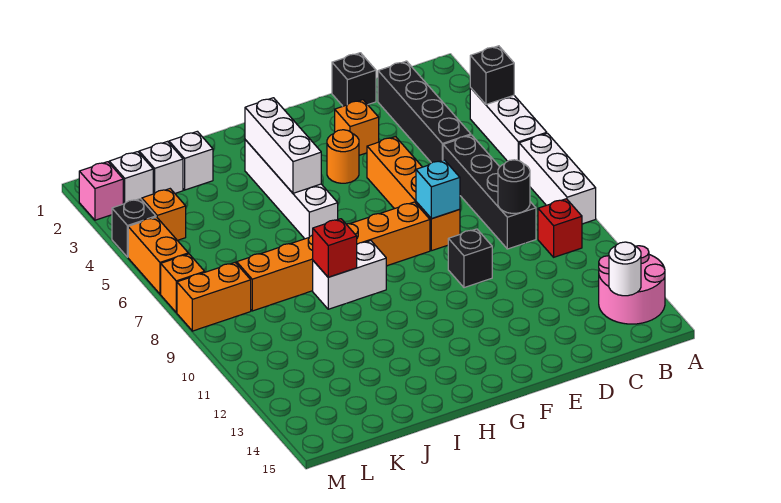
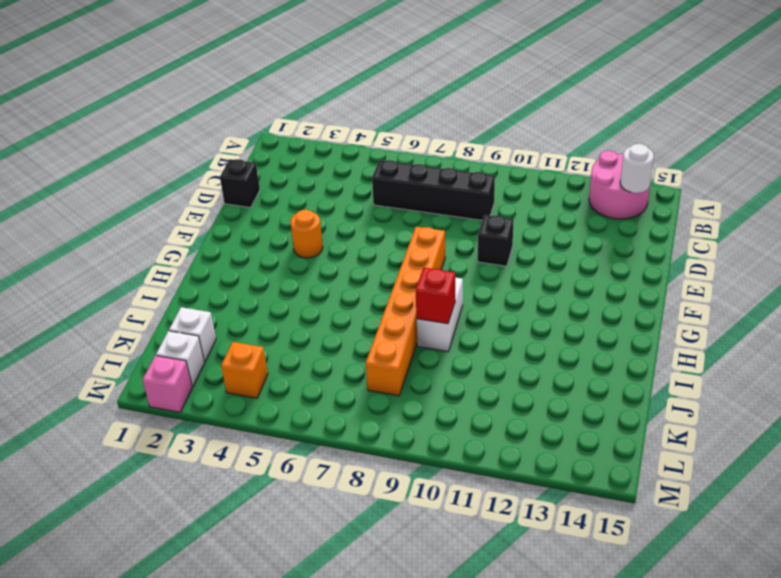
none -> white brick A4:A6 level 1
none -> white brick A7:A9 level 1
none -> red brick B10 level 1

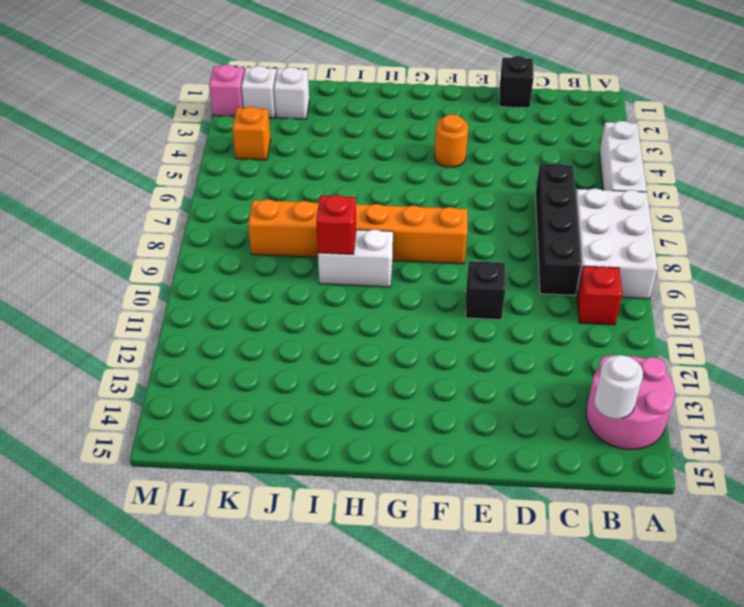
white brick A7:B9 level 1 -> white brick A7:A9 level 1
none -> black brick C2:C5 level 1
none -> orange brick E3 level 1
none -> orange brick E5:E8 level 1

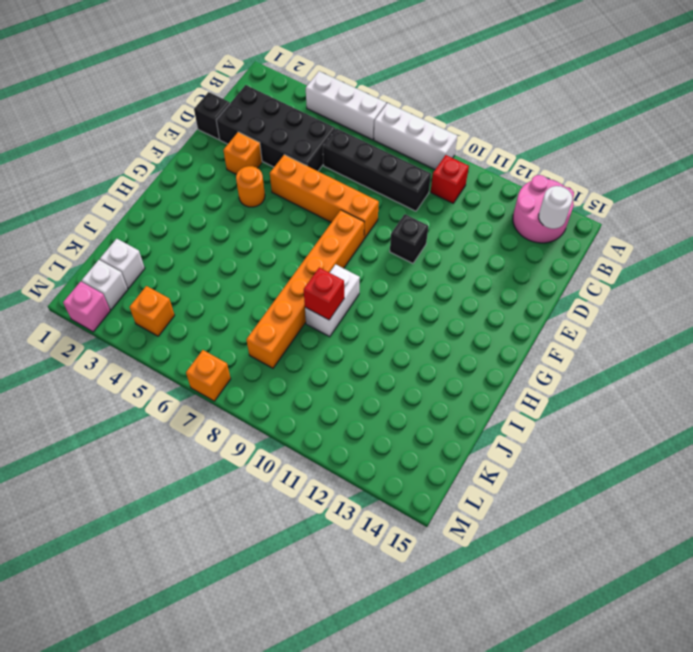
black brick C2:D5 level 1 -> black brick C2:C5 level 1
none -> white brick H3:H6 level 1
none -> white brick J2 level 1
none -> orange brick L8:M8 level 1

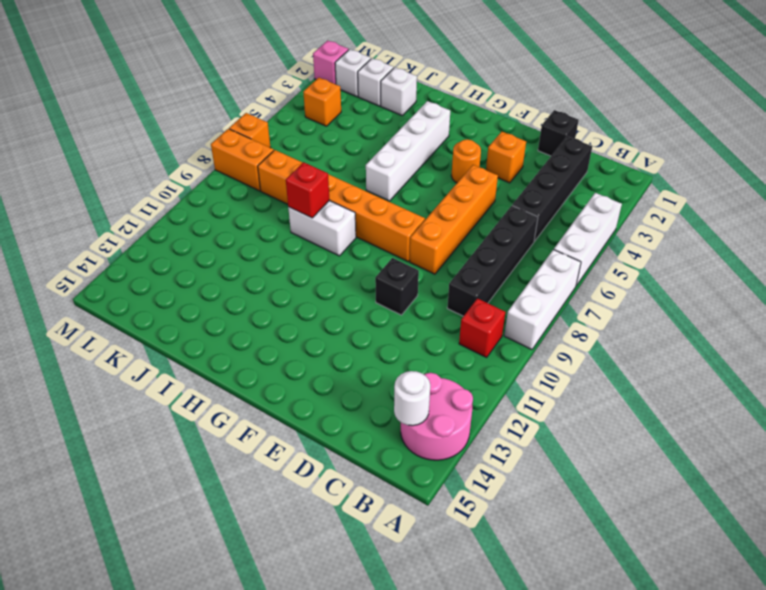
none -> black brick M4 level 1
none -> orange brick M5:M6 level 1
none -> black brick A4 level 2

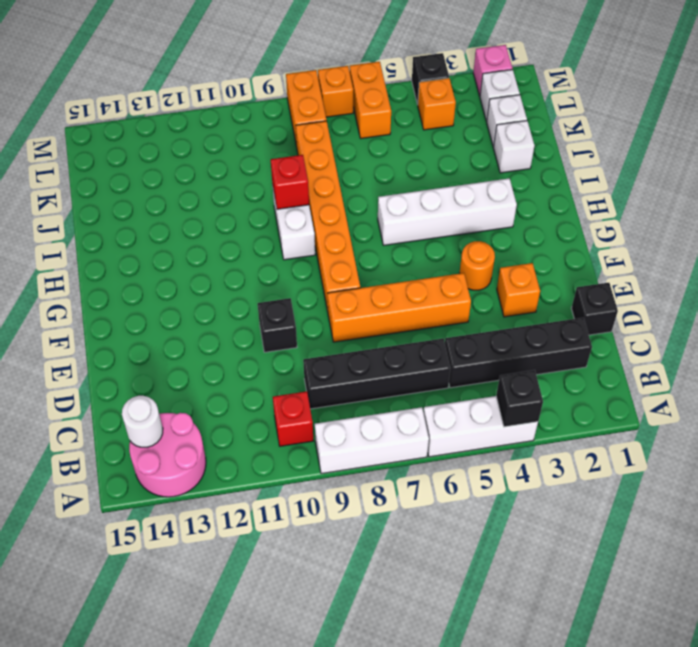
orange brick L6:M6 level 1 -> orange brick M5:M6 level 1
none -> black round brick C9 level 2
none -> cyan brick E8 level 2
none -> white brick H3:H5 level 2

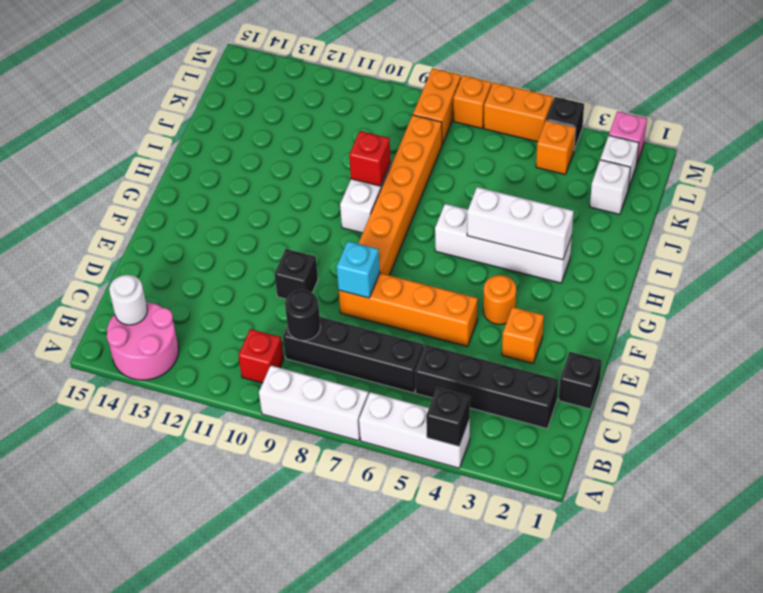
none -> white brick J2 level 1

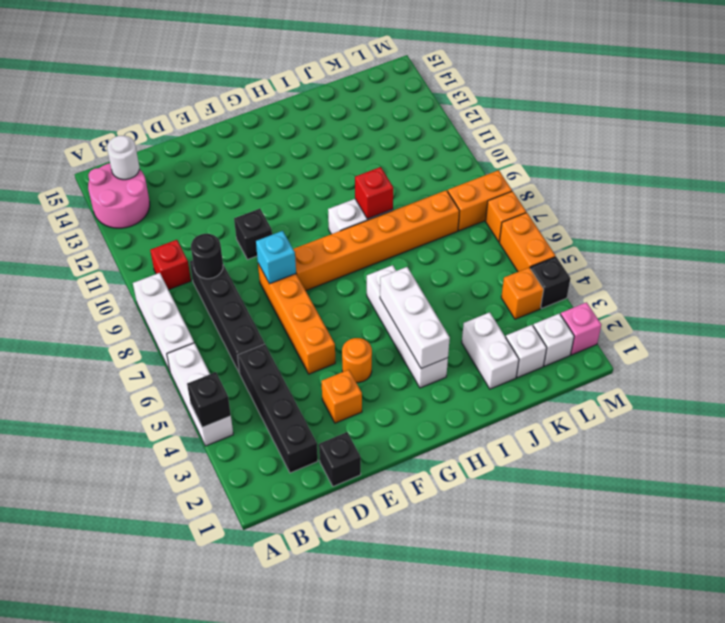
white brick J2:J3 level 1 -> white brick J2 level 1

